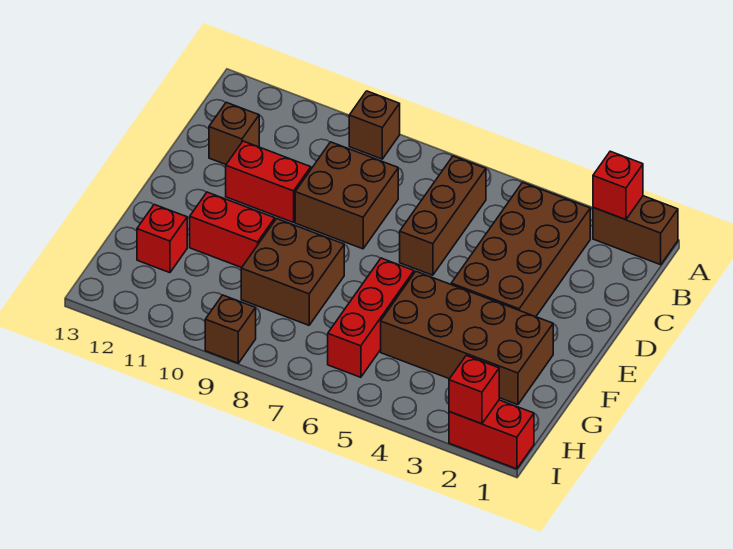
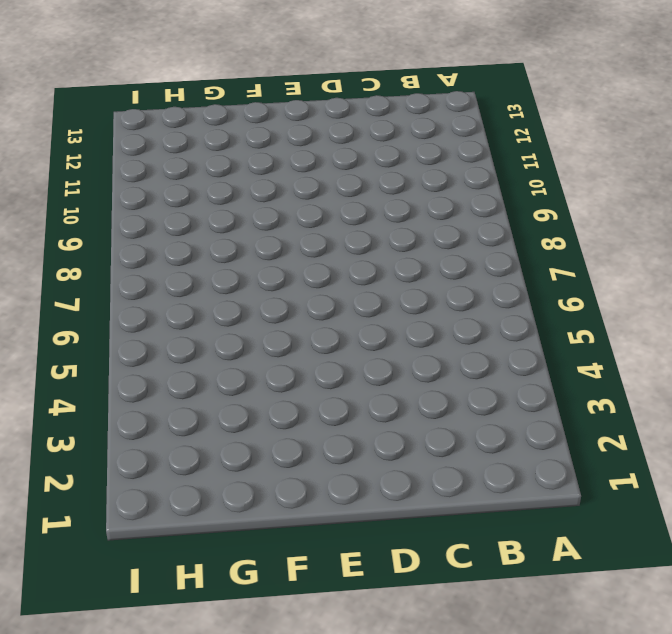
none -> brown brick A1:A2 level 1
none -> brown brick A9 level 1
none -> brown brick B3:E4 level 1

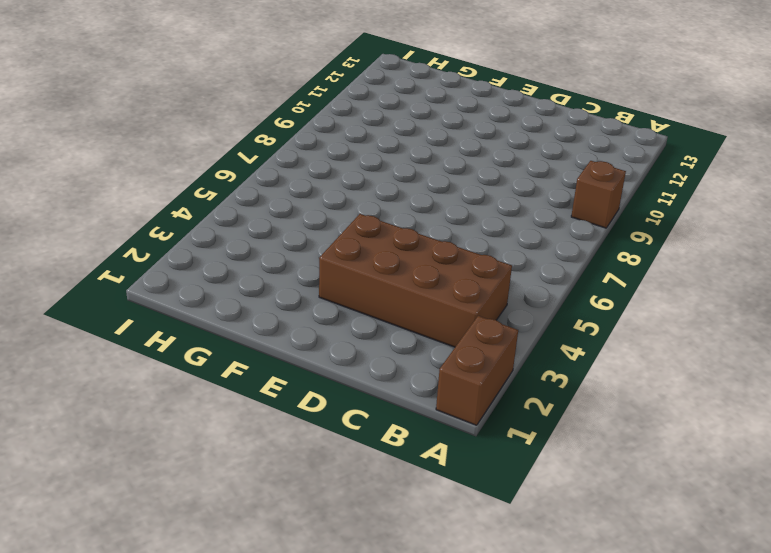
none -> brown brick B6:D6 level 1
none -> brown brick C8:D9 level 1
none -> brown brick C12 level 1

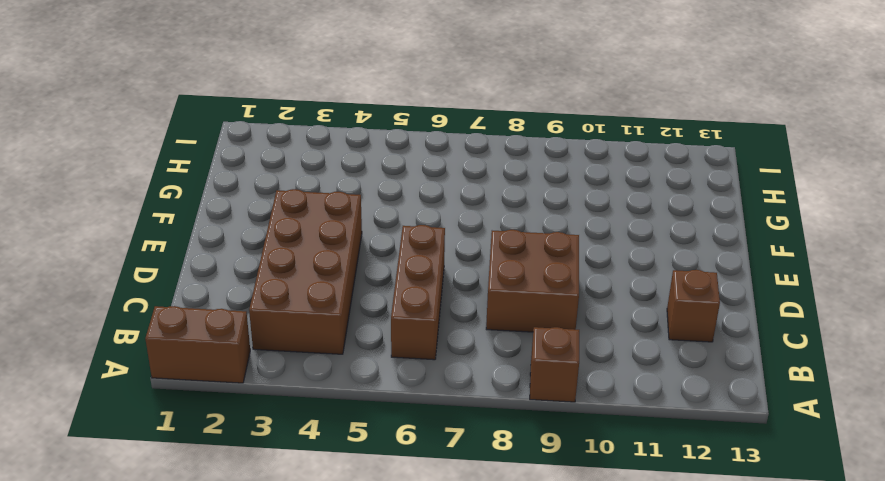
none -> red brick D10:D11 level 1
none -> brown brick F2:G5 level 1
none -> red brick F6:H6 level 1

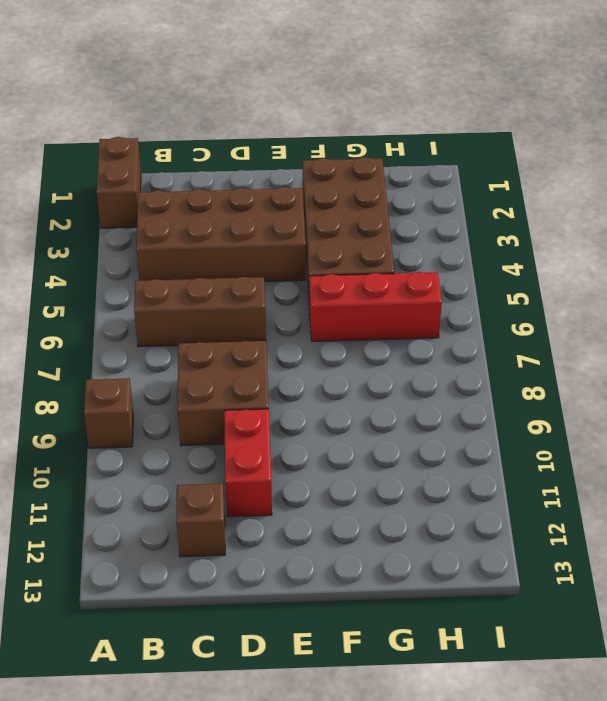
none -> brown brick F8:G9 level 1
none -> red brick F10:F11 level 1
none -> red brick G12 level 1

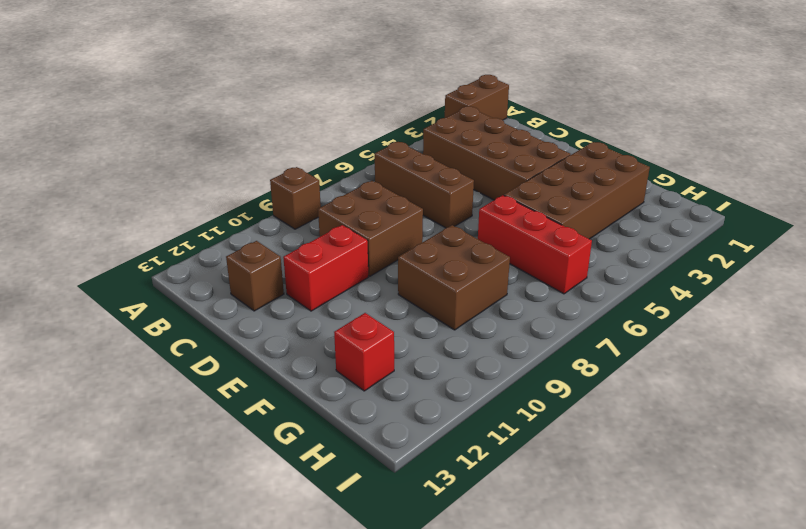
none -> red brick F10:F11 level 1
none -> red brick I1:I2 level 1
none -> brown brick I9 level 1

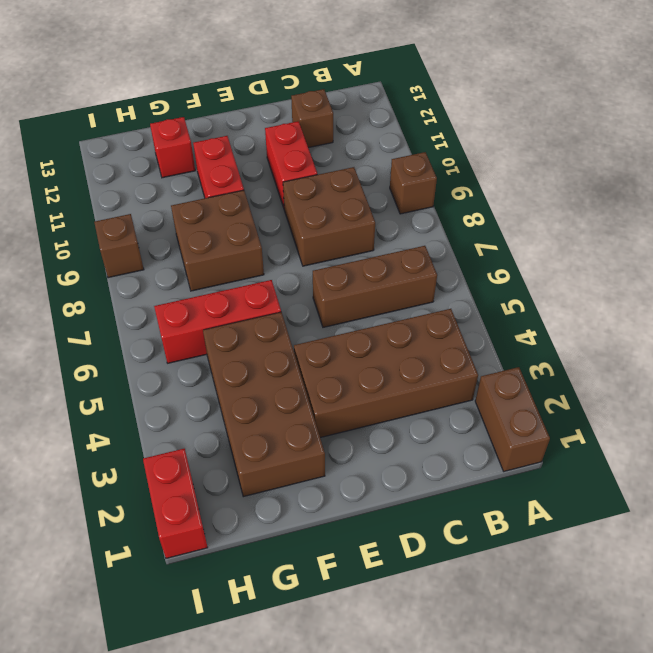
none -> red brick A2 level 2
none -> red brick I2 level 2

